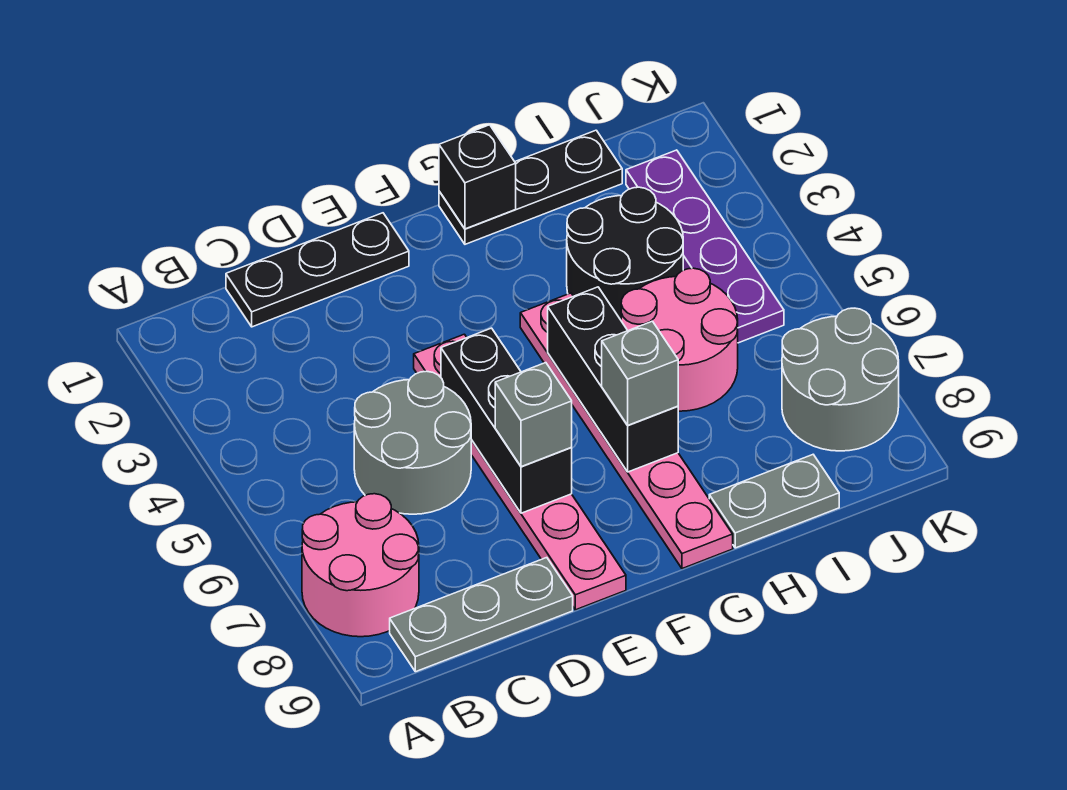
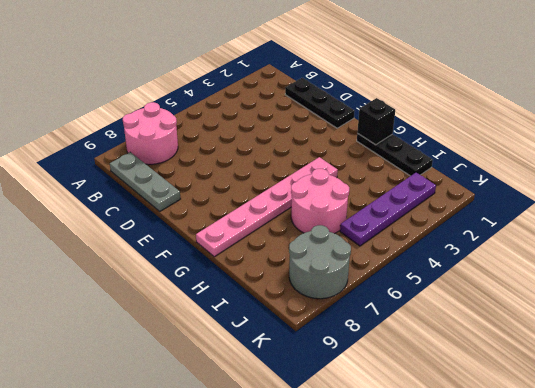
none -> grey round brick C5:D6 level 1
none -> pink plate E4:E9 level 1
none -> black round brick H3:I4 level 1

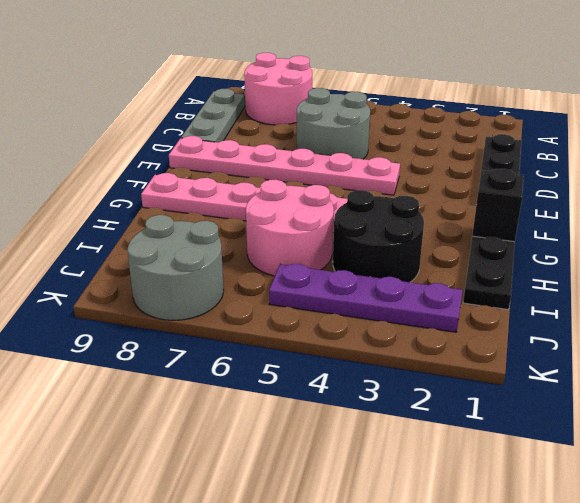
none -> grey plate H9:I9 level 1
none -> black brick E5:E7 level 2
none -> black brick G5:G7 level 2

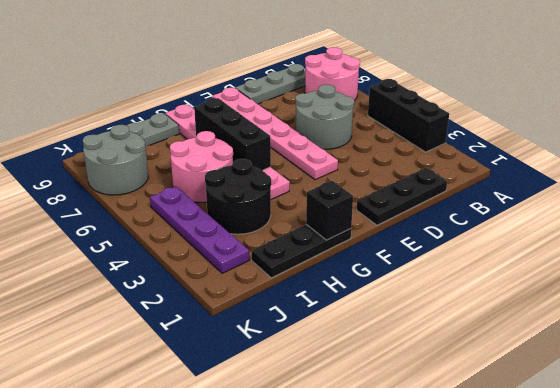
black brick A3:A5 level 1 -> black brick E5:E7 level 2
none -> grey brick E7 level 3
none -> grey brick G7 level 3

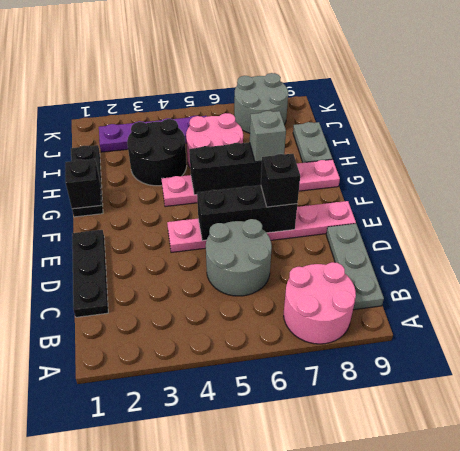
black brick E7 level 3 -> grey brick E7 level 3

